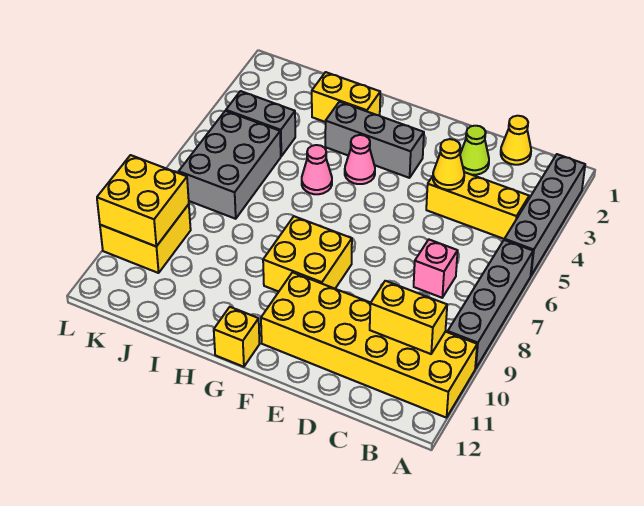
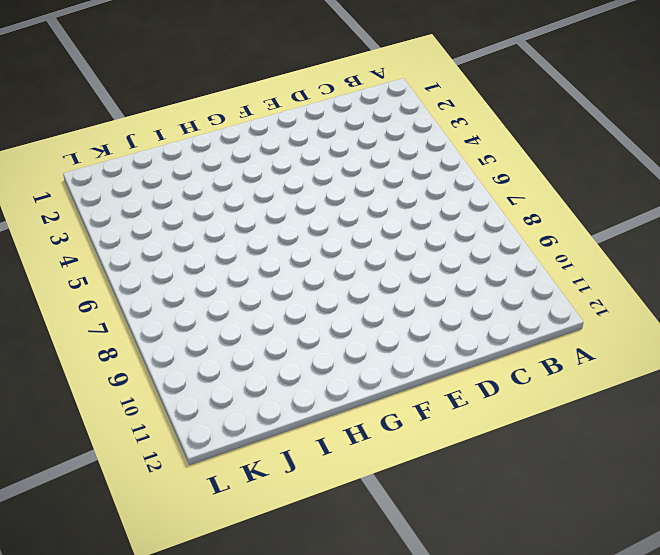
none -> grey brick A2:A5 level 1
none -> grey brick A6:A9 level 1
none -> yellow brick A10:F11 level 1

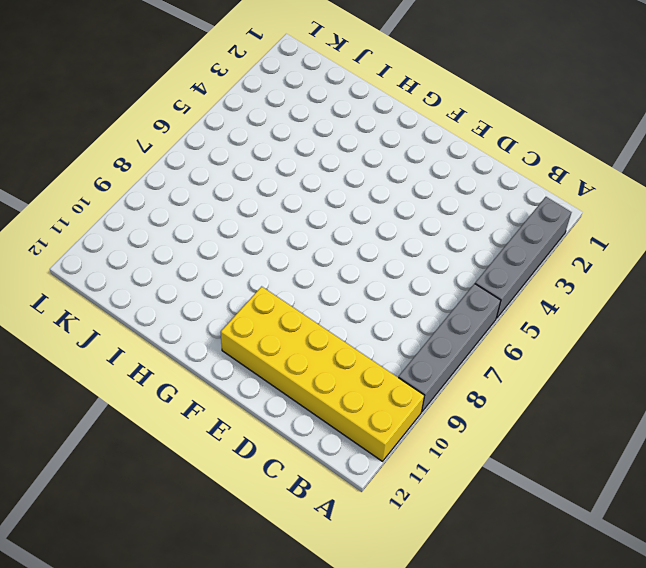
none -> yellow brick B4:D4 level 1
none -> yellow cone C1 level 1
none -> pink brick C7 level 1

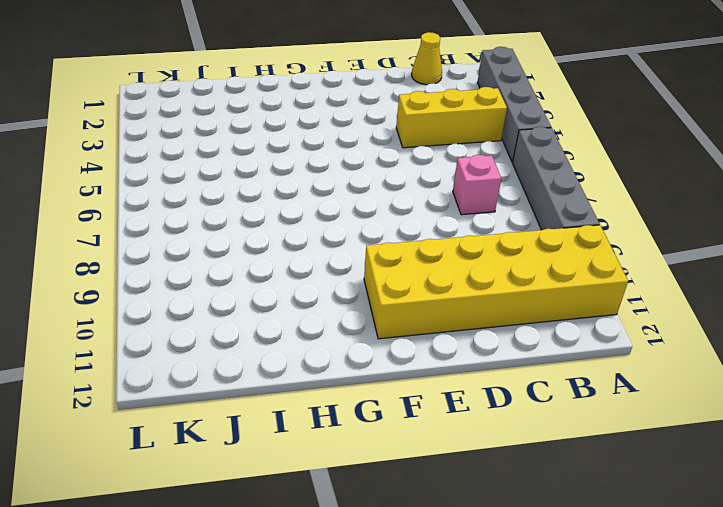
none -> lime cone D2 level 1
none -> grey brick F3:H3 level 1
none -> yellow brick F8:G9 level 1

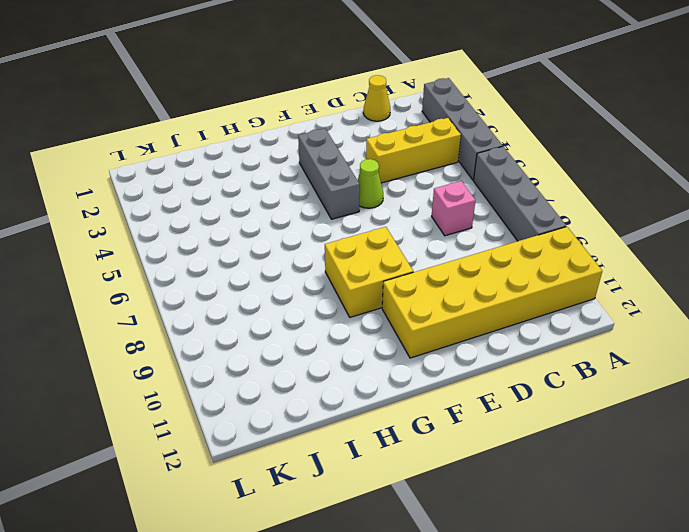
lime cone E5 level 1 -> lime cone D2 level 1
grey brick F3:F5 level 1 -> grey brick F3:H3 level 1
none -> pink cone G4 level 1
none -> yellow brick G12 level 1
none -> yellow brick H2:I2 level 1

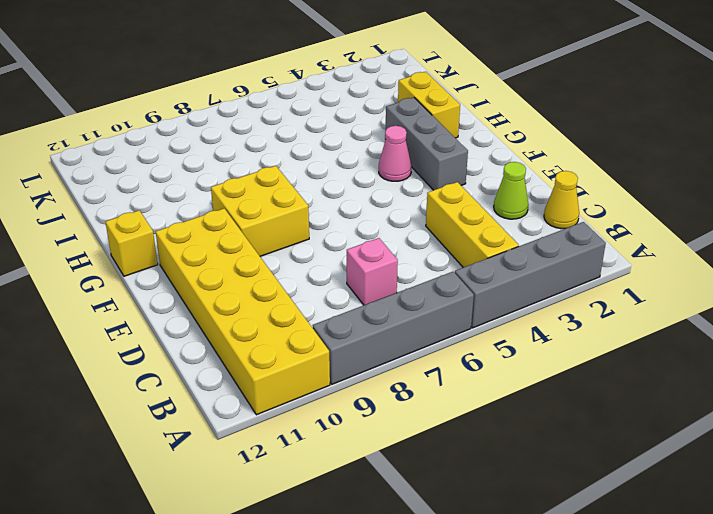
none -> pink cone H5 level 1
none -> grey brick J4:K4 level 1
none -> grey brick J5:K7 level 1

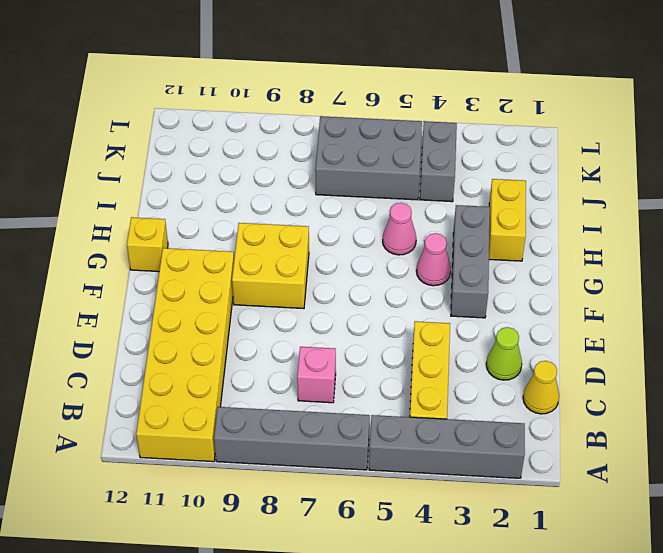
none -> yellow brick K9:L10 level 1
none -> yellow brick B10:C10 level 2
none -> yellow cone D4 level 2

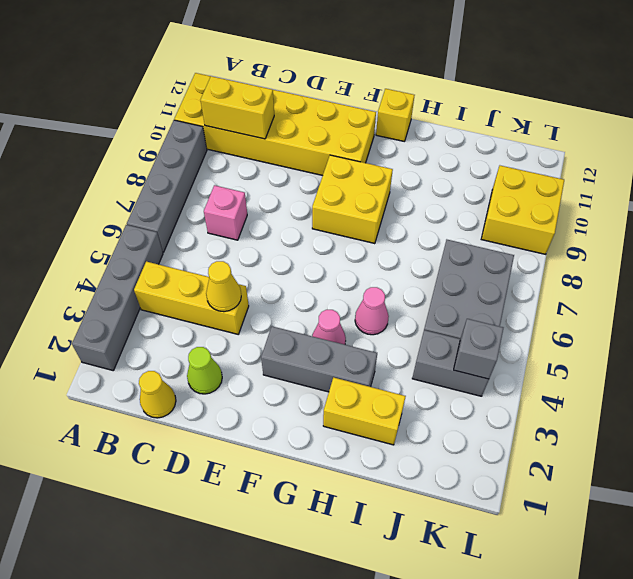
grey brick K4 level 2 -> none
none -> yellow brick K9:L10 level 2

